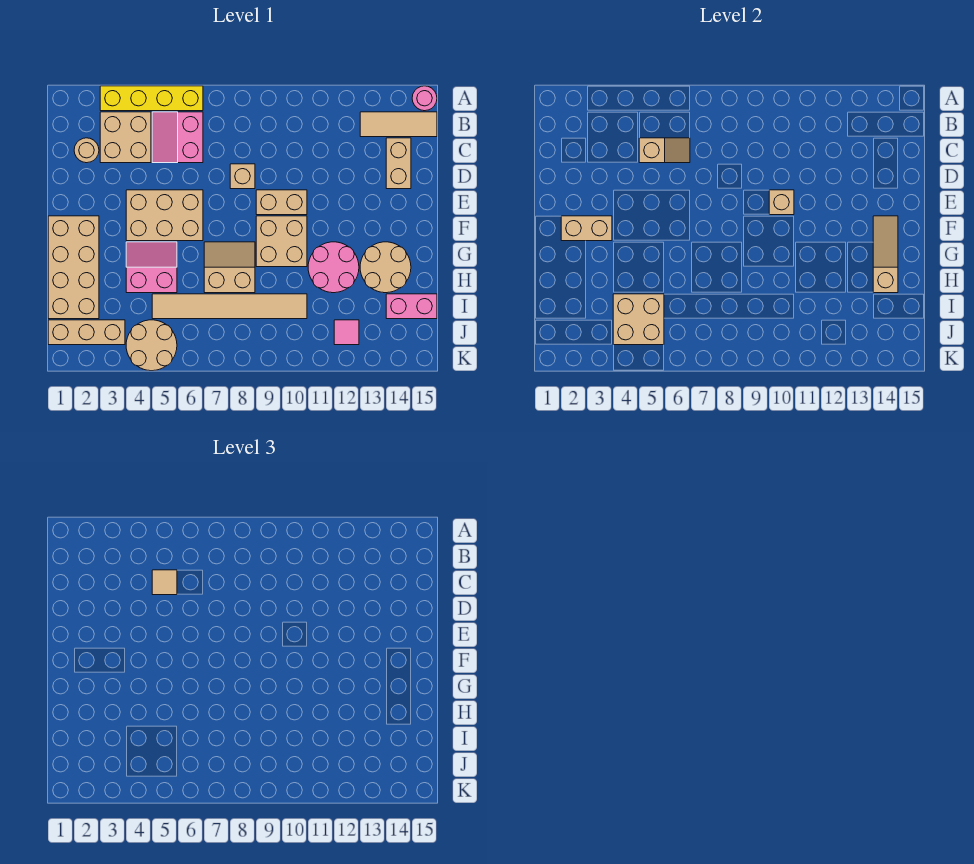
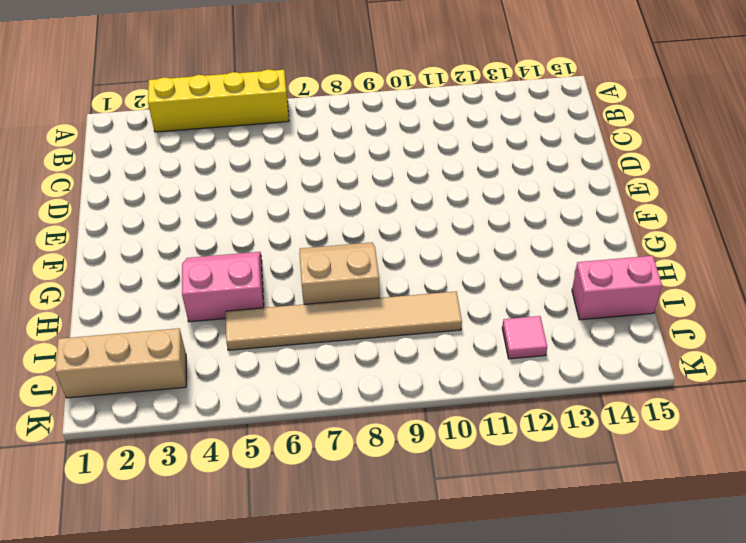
none -> pink round brick A15 level 1
none -> tan brick B3:C4 level 1
none -> pink slope B5:C6 level 1 top 6

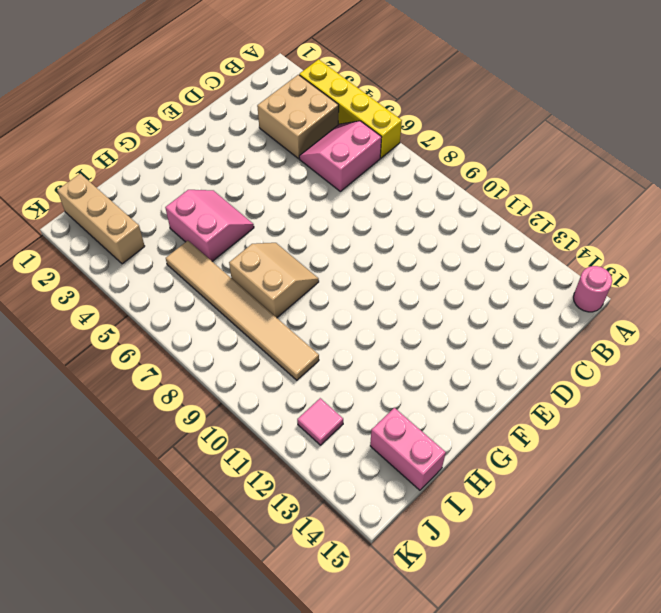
none -> tan tile B13:B15 level 1
none -> tan round brick C2 level 1
none -> tan brick C14:D14 level 1

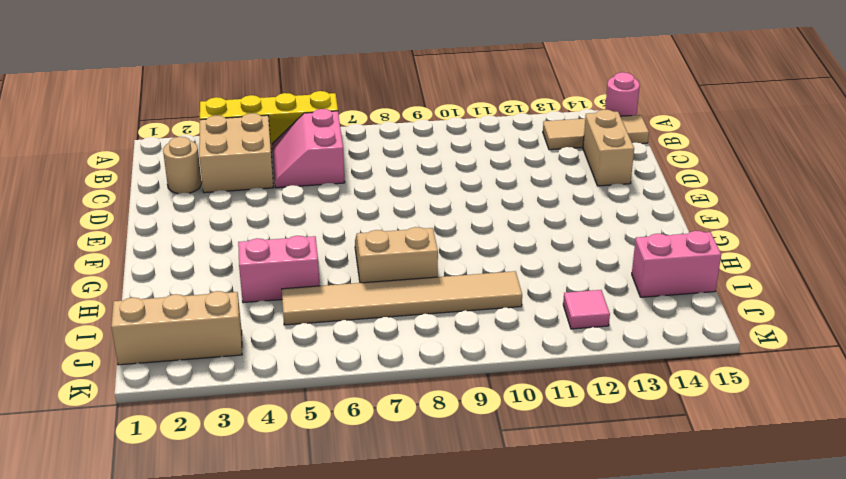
none -> tan brick D8 level 1
none -> tan brick E4:F6 level 1
none -> tan brick E9:E10 level 1

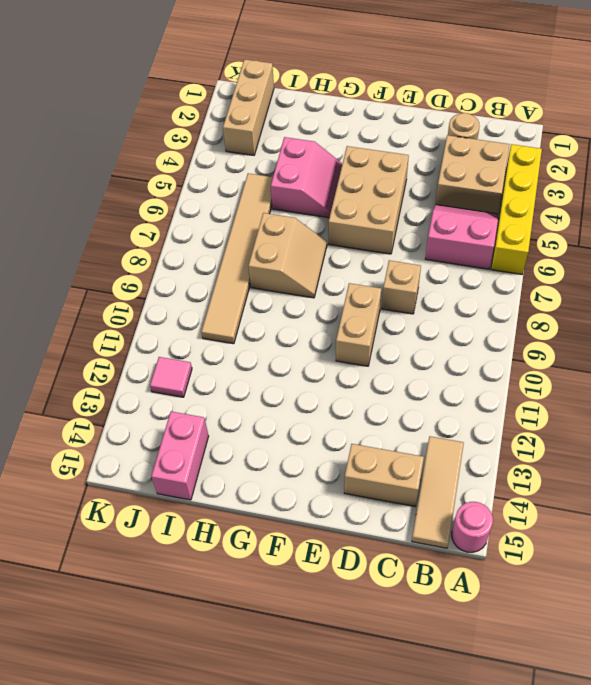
none -> tan brick F1:I2 level 1
none -> tan brick F9:G10 level 1
none -> pink round brick G11:H12 level 1

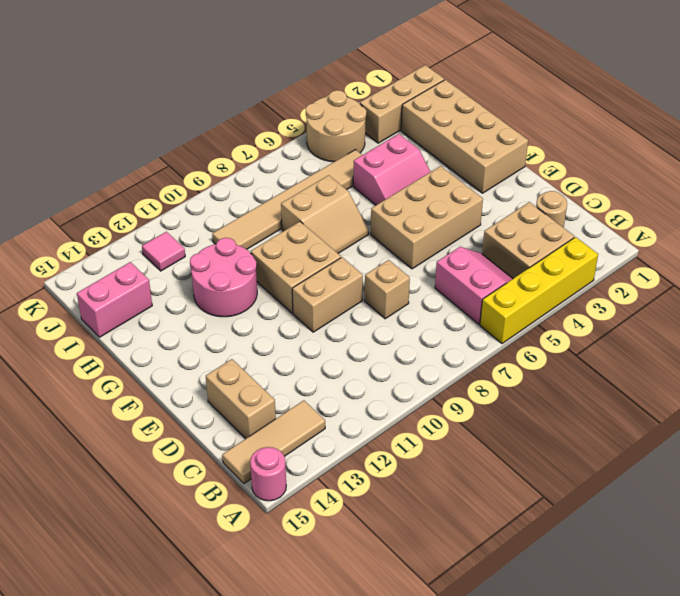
none -> tan round brick G13:H14 level 1
none -> tan slope C5:C6 level 2 top 5
none -> tan brick E10 level 2

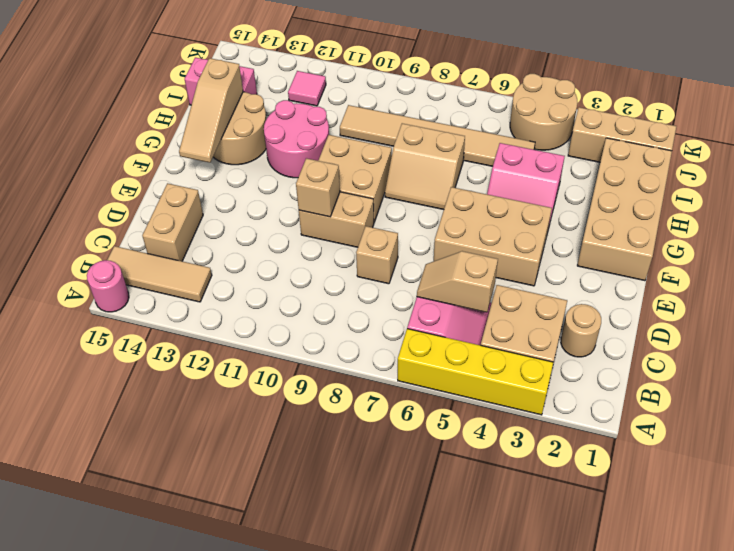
none -> tan brick F2:F3 level 2
none -> tan brick I4:J5 level 2
none -> tan tile C5 level 3

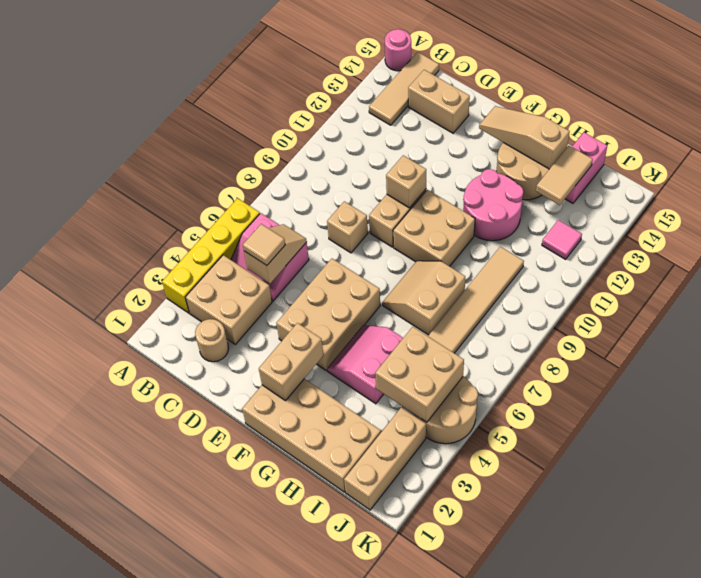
tan tile I13:I14 level 2 -> none

